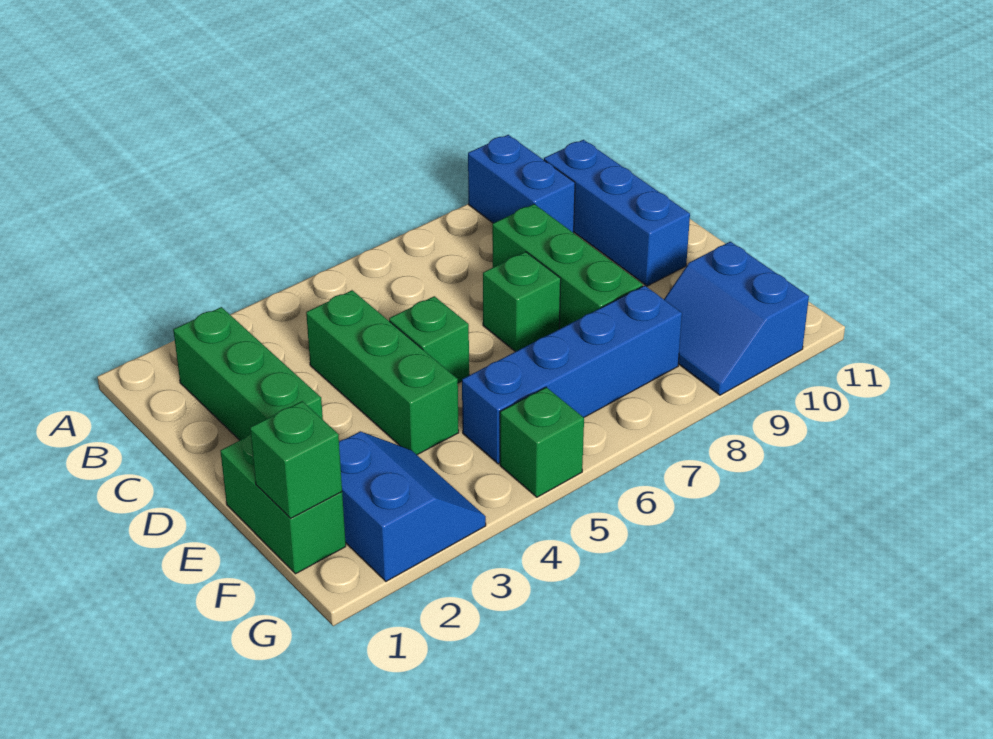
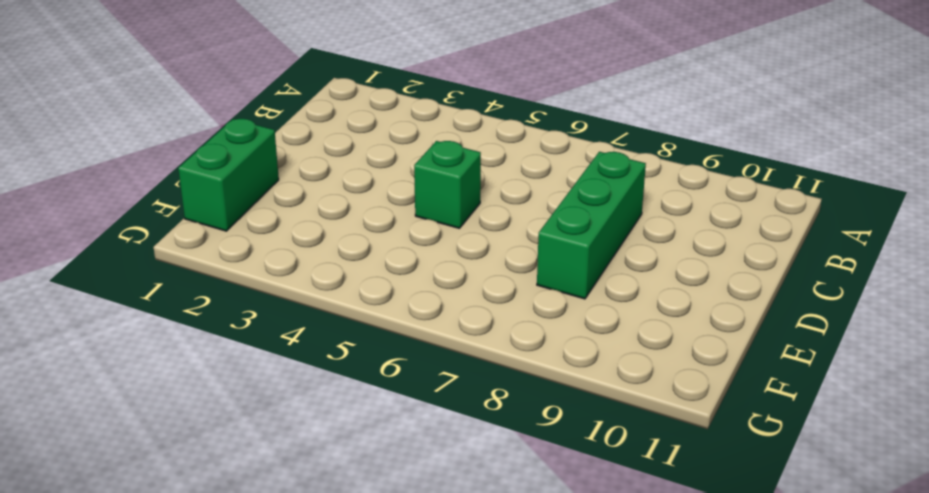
none -> blue brick A9:B9 level 1
none -> green brick B2:D2 level 1
none -> blue brick B10:D10 level 1

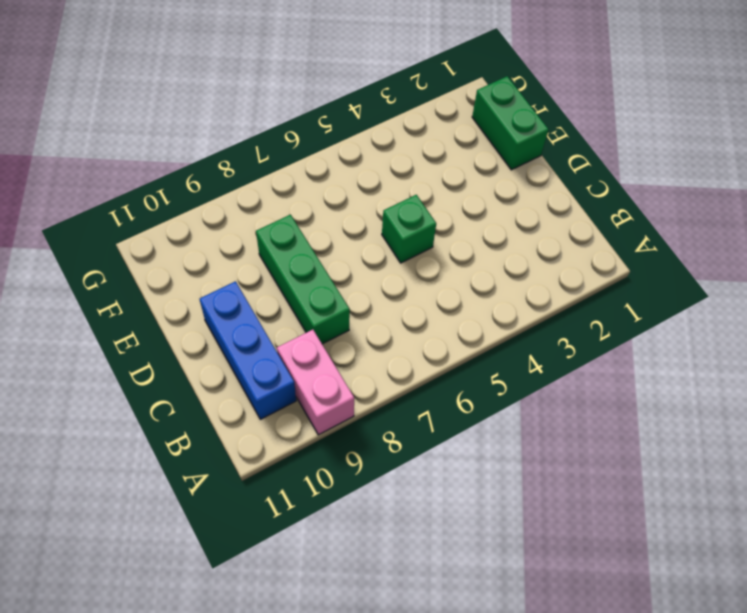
pink brick A9:B9 level 1 -> blue brick A9:B9 level 1
none -> green brick B2:D2 level 1
none -> green brick C4:E4 level 1
none -> green brick D7 level 1

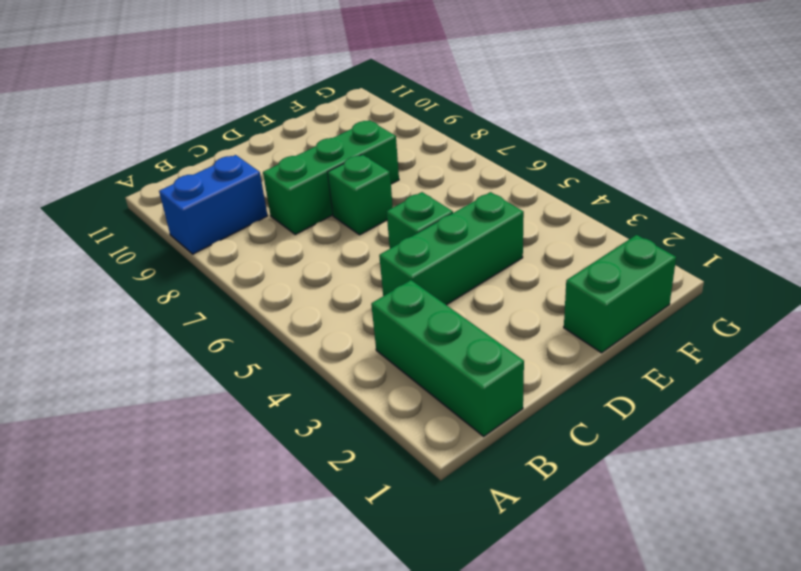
green brick B1:B3 level 1 -> green brick B2:D2 level 1
none -> blue brick B10:D10 level 1
none -> blue slope F2:G3 level 1 top 2
none -> blue brick F5:F8 level 1

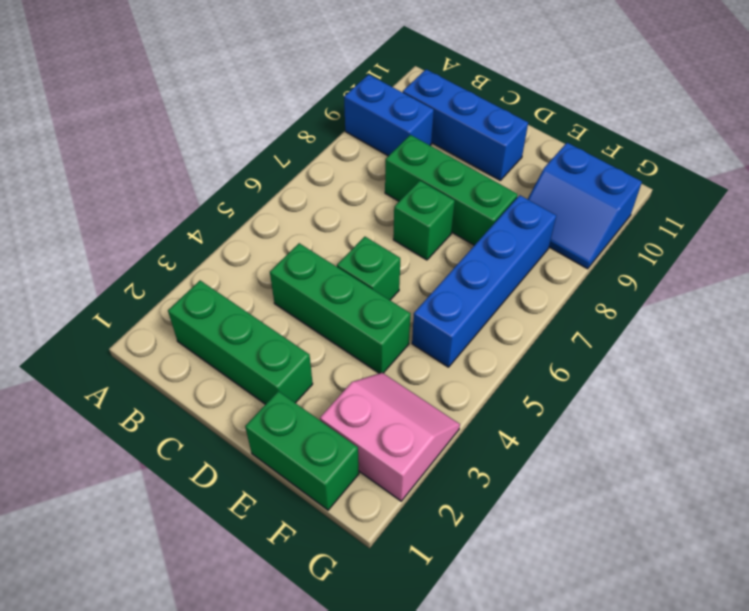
pink slope F2:G3 level 1 top 2 -> blue slope F2:G3 level 1 top 2
none -> green brick G5 level 1
none -> green brick F1 level 2

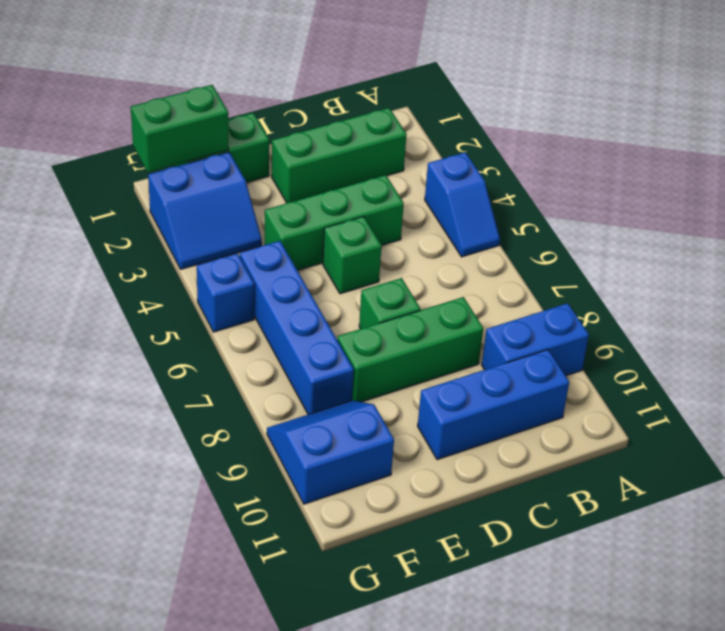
blue slope A4:A5 level 1 top 4 -> none
green brick F1:G1 level 2 -> green brick F1 level 2
blue brick G5 level 1 -> green brick G5 level 1

